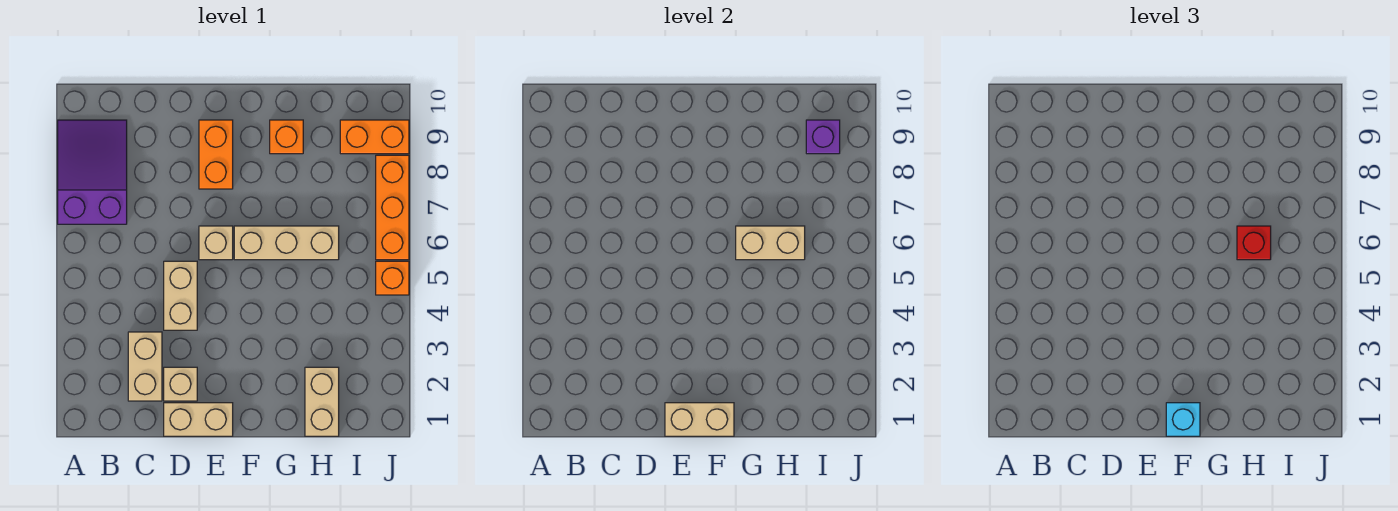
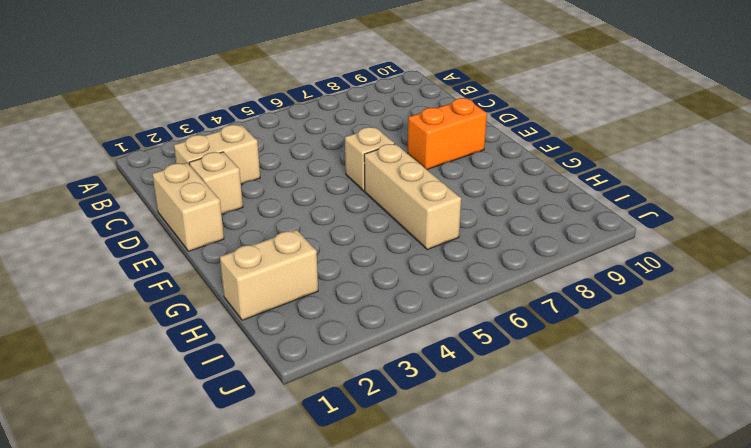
none -> purple slope A7:B9 level 1 top 7
none -> tan brick D4:D5 level 1
none -> orange brick G9 level 1

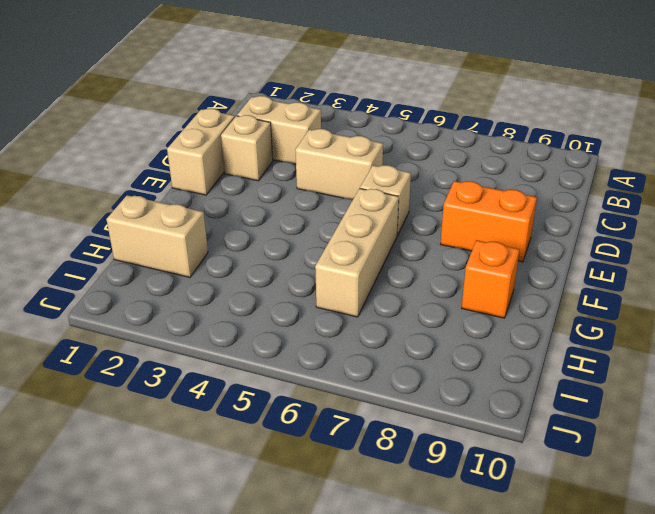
none -> purple slope A7:B9 level 1 top 7
none -> orange brick I9:J9 level 1
none -> orange brick J5 level 1

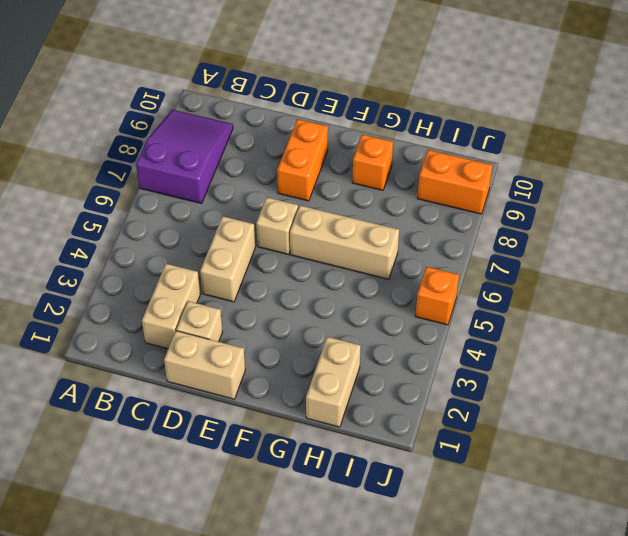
none -> orange brick J6:J8 level 1
none -> tan brick E1:F1 level 2
none -> tan brick G6:H6 level 2

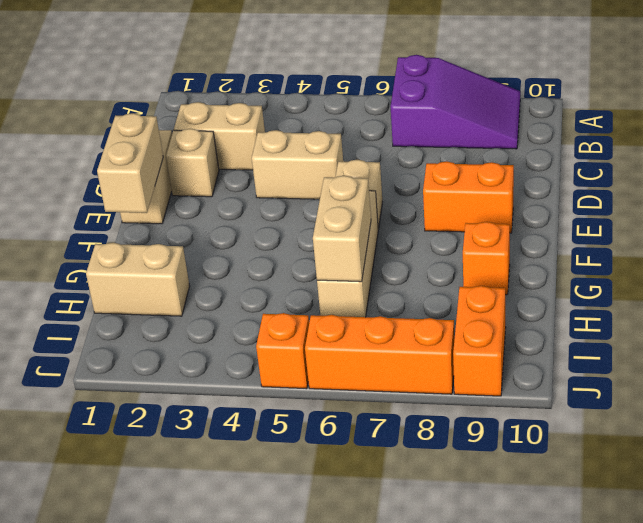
none -> purple brick I9 level 2
none -> cyan brick F1 level 3
none -> red brick H6 level 3

